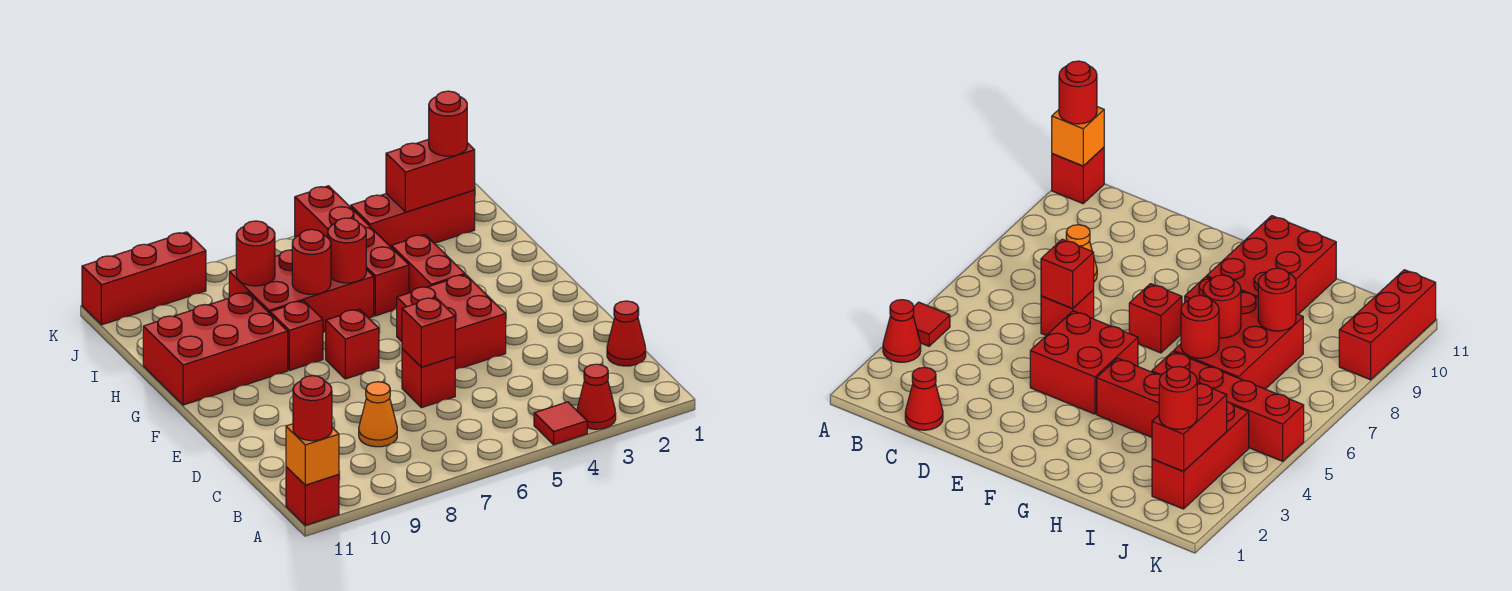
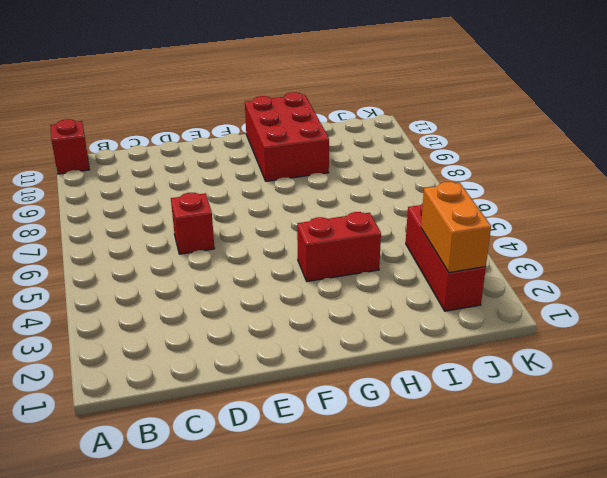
orange brick J2:J3 level 2 -> red brick J2:J3 level 2
none -> red cone A3 level 1
none -> red tile A4 level 1
none -> red cone C1 level 1

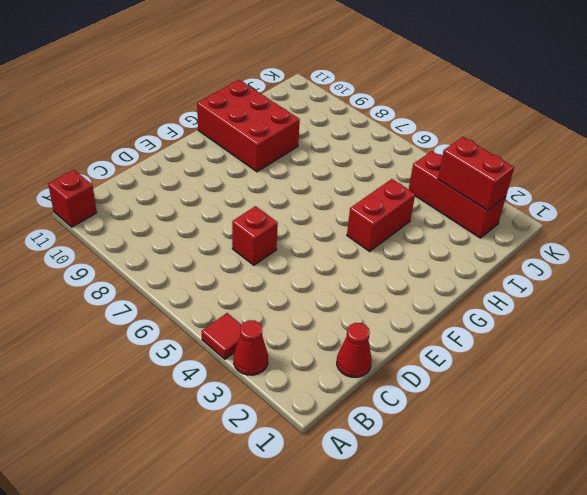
none -> orange cone C8 level 1
none -> red brick E4:F5 level 1
none -> red brick F7 level 1

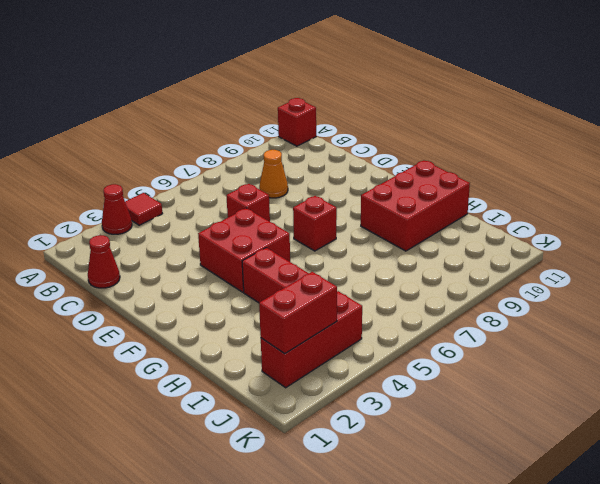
none -> red brick G8 level 1
none -> red brick H5:K5 level 1
none -> red brick H6:I8 level 1

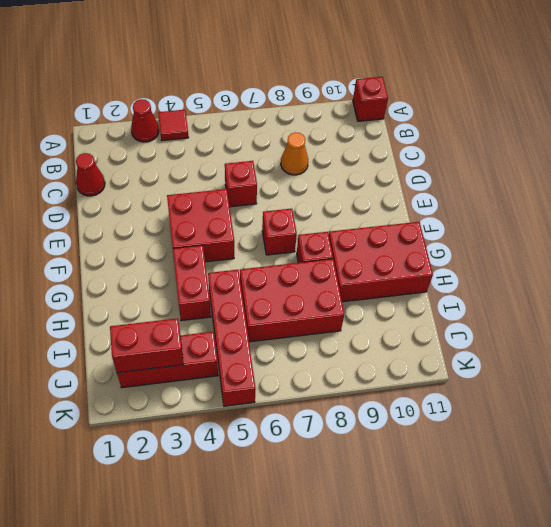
none -> red brick K9:K11 level 1
none -> orange brick A11 level 2
none -> red brick D6 level 2

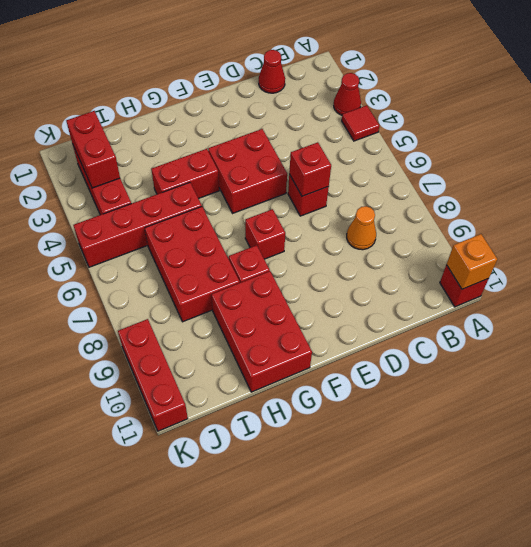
none -> red round brick H6 level 2
none -> red round brick H7 level 2
none -> red round brick I8 level 2

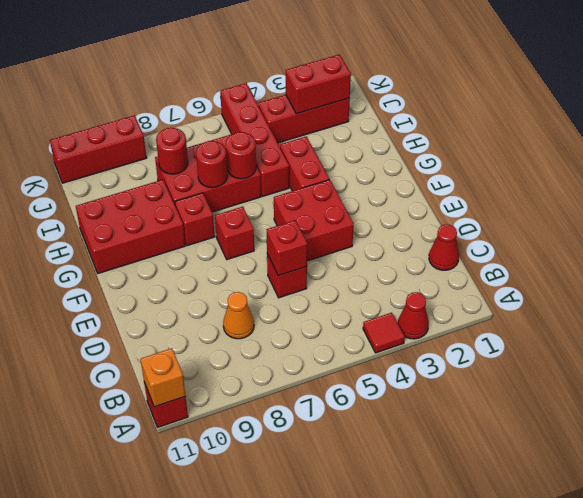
none -> red round brick A11 level 3
none -> red round brick J2 level 3

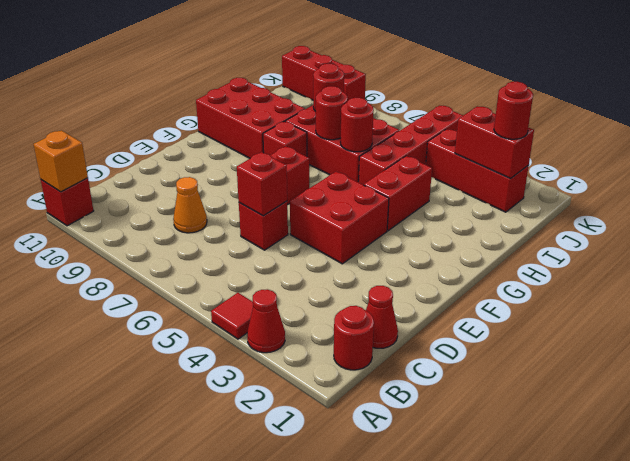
red round brick B1 level 1 -> red round brick A11 level 3

